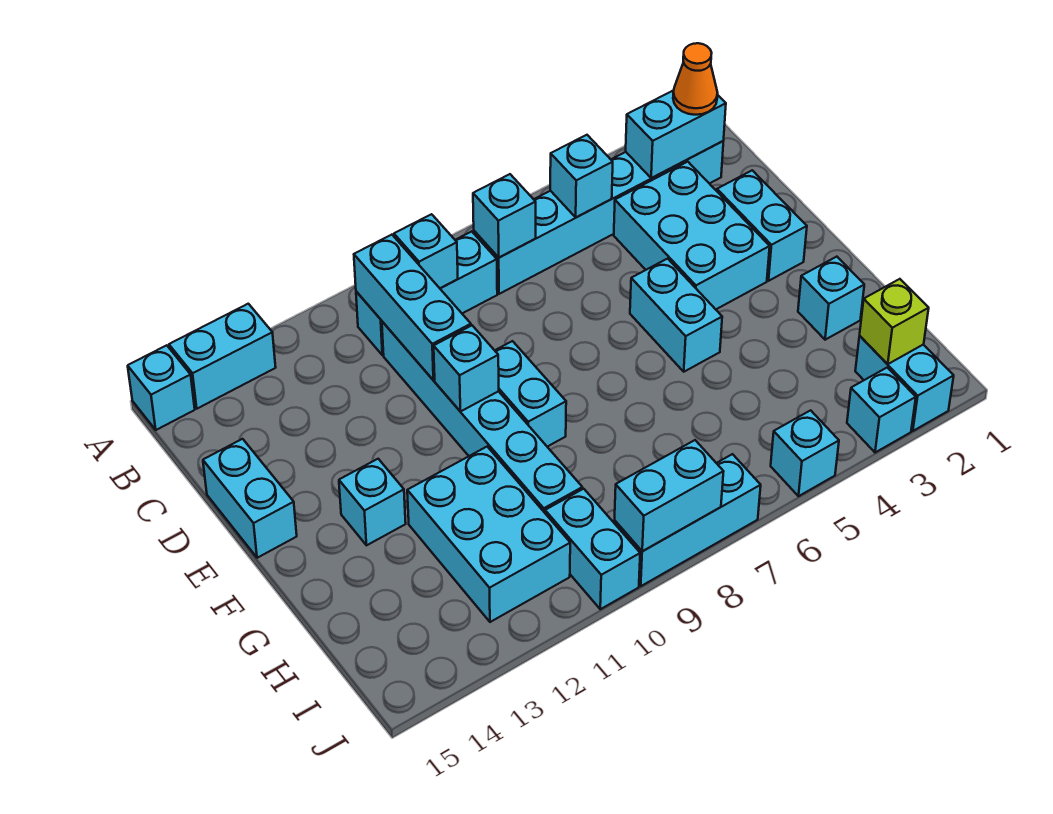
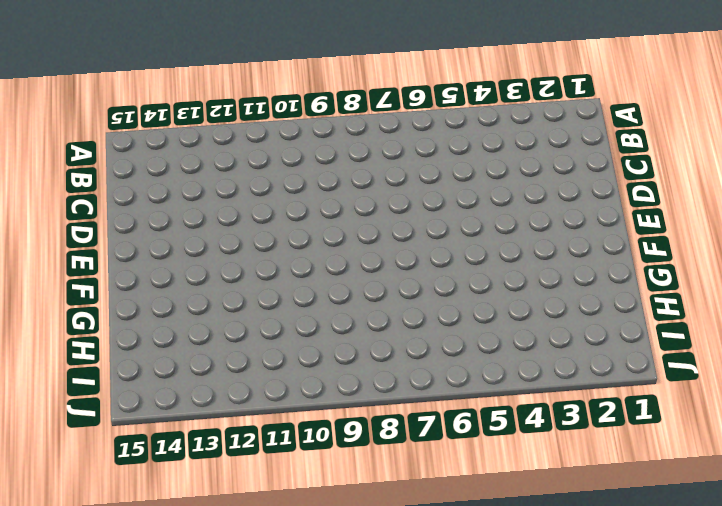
none -> cyan brick A13:A14 level 1
none -> cyan brick A15 level 1
none -> cyan brick B2:B7 level 1

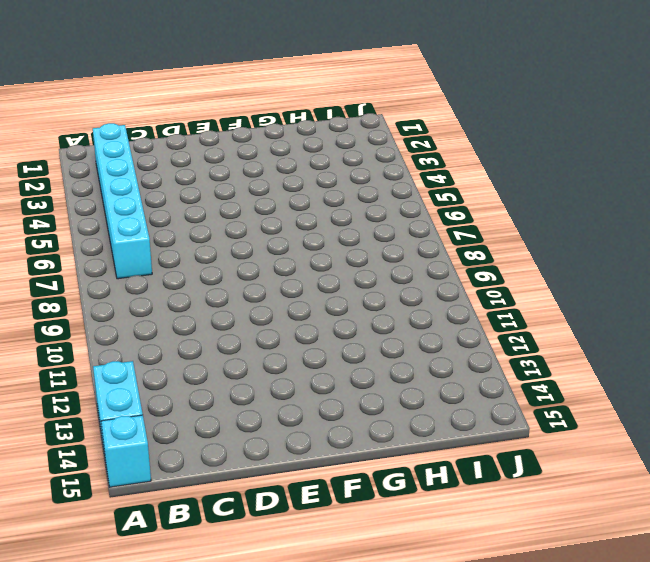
none -> cyan brick B8:B10 level 1
none -> cyan brick C3:E4 level 1
none -> cyan brick C10:H10 level 1

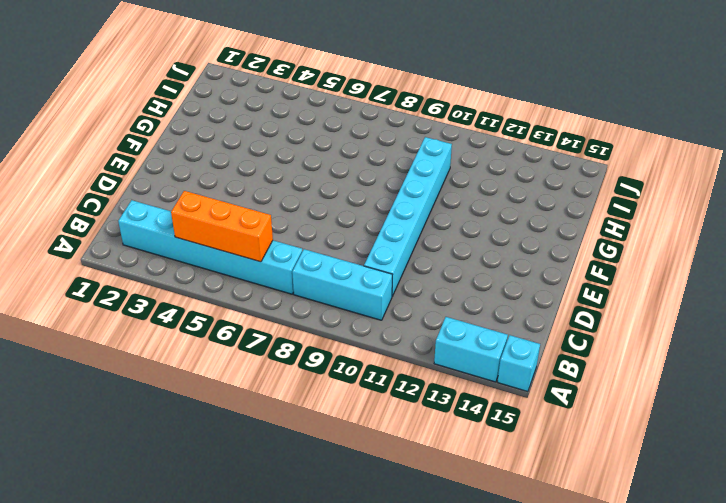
orange brick B4:B6 level 2 -> cyan brick B5 level 2
none -> cyan brick C3:E4 level 1
none -> cyan brick D2:E2 level 1
none -> cyan brick D15:E15 level 1

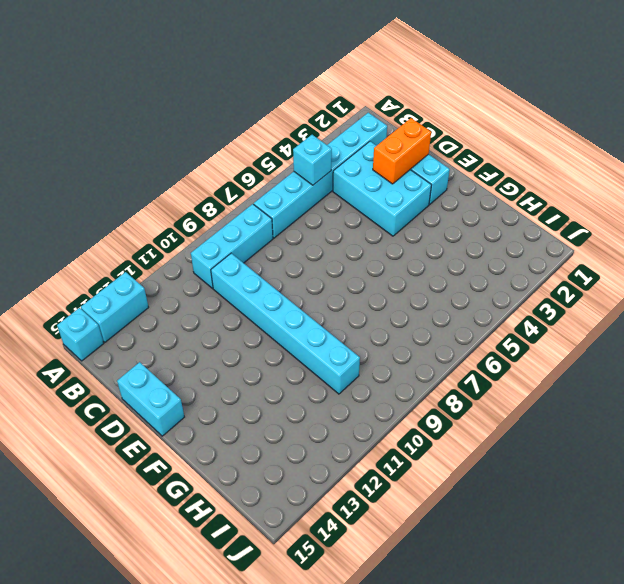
orange brick D2:D3 level 2 -> none
none -> cyan brick E5:F5 level 1
none -> cyan brick E9:F9 level 1
none -> cyan brick F13 level 1

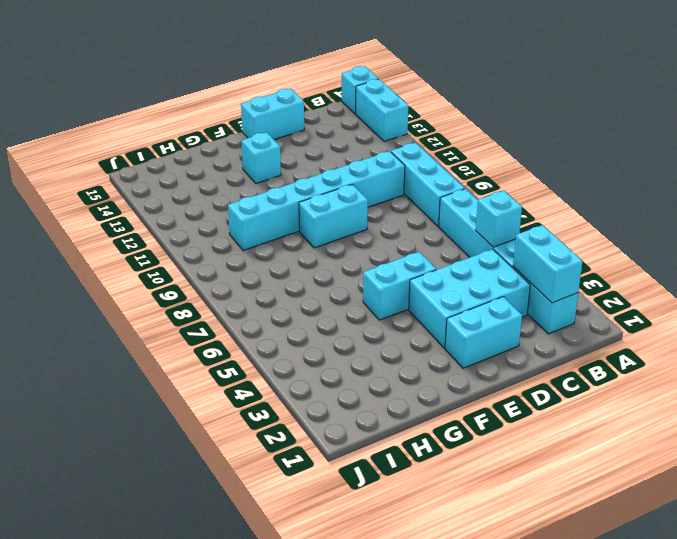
none -> cyan brick G2 level 1
none -> cyan brick G11:I12 level 1
none -> cyan brick I2:J2 level 1

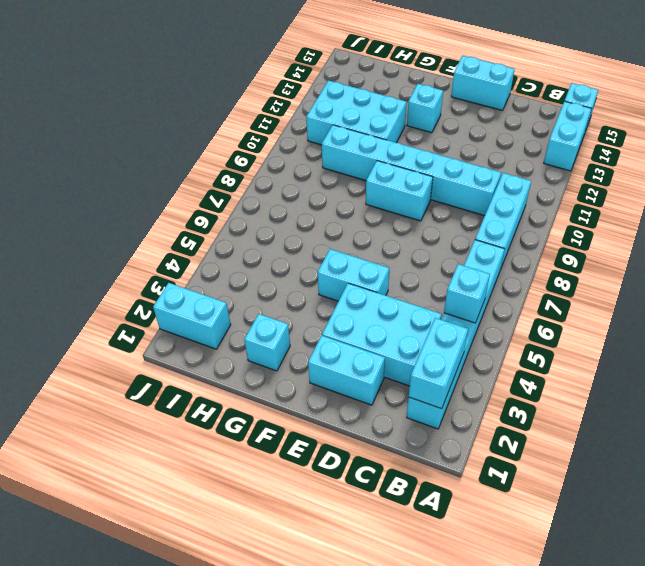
none -> cyan brick I10:J10 level 1
none -> cyan brick J3 level 1
none -> cyan brick J5 level 1

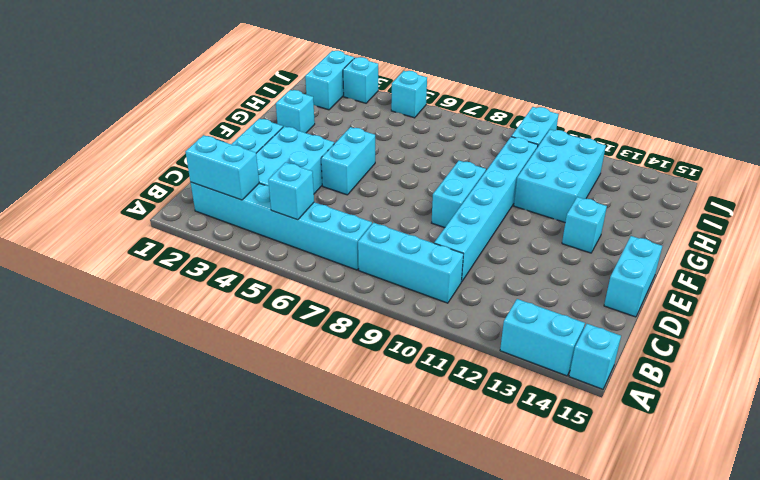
none -> cyan brick J7:J9 level 1
none -> cyan brick B7 level 2
none -> cyan brick B9 level 2

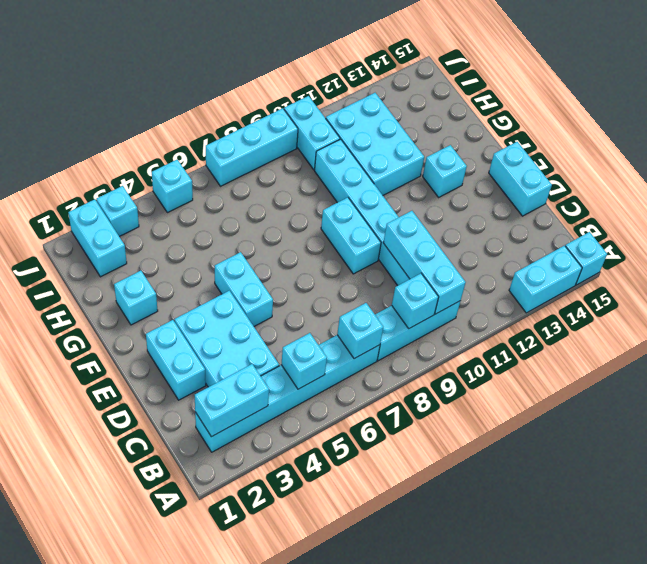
none -> cyan brick E10 level 2
none -> lime brick I2 level 2
none -> cyan brick J8:J9 level 2

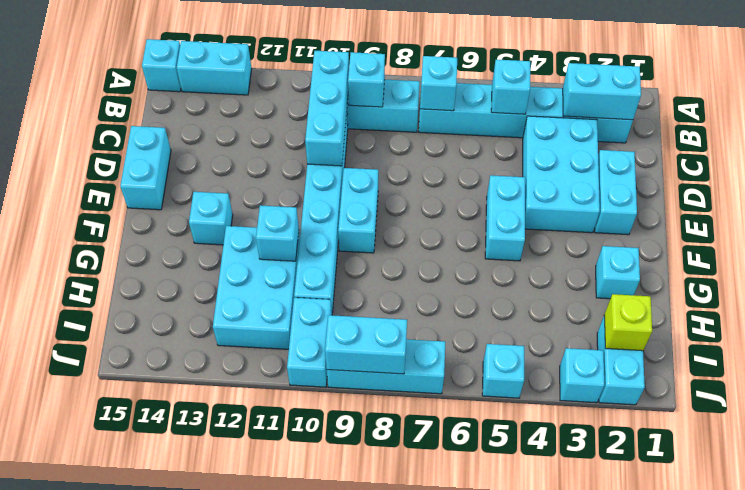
cyan brick G11 level 2 -> cyan brick E10 level 2
none -> orange cone B2 level 3

